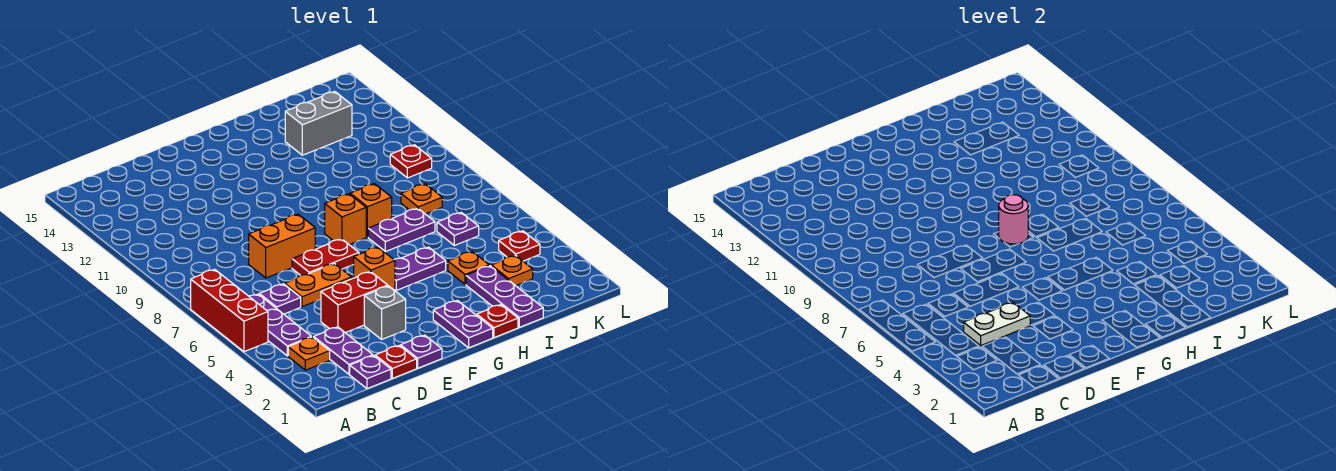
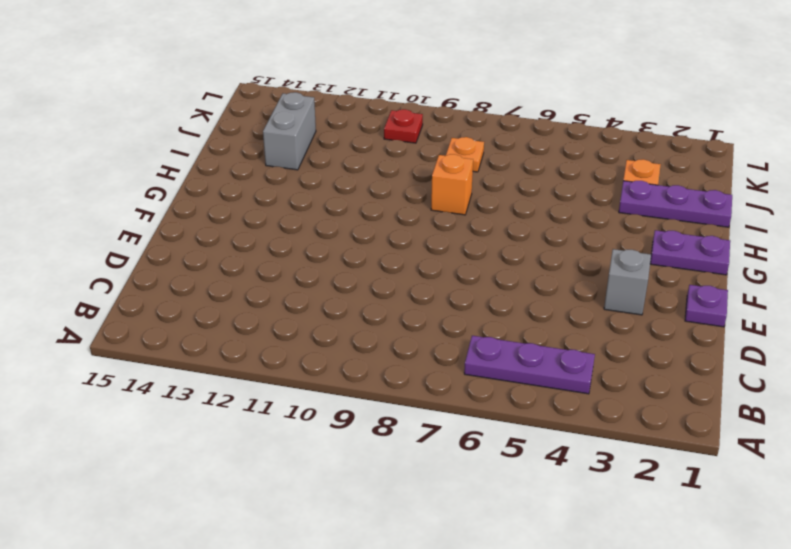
none -> red brick A5:A7 level 1
none -> orange plate B3 level 1
none -> purple plate C1 level 1
none -> purple plate C2:C3 level 1

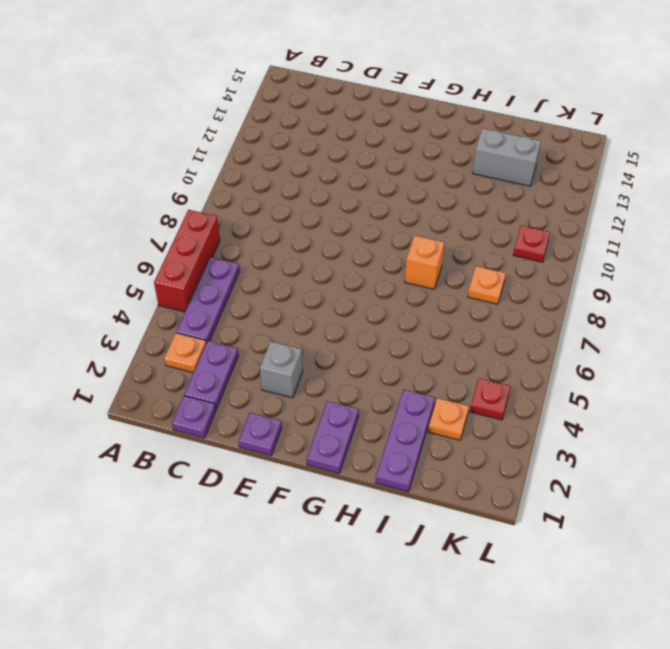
none -> purple plate C6 level 1
none -> red plate D1 level 1
none -> red brick D4:E4 level 1
none -> orange plate D6:E6 level 1

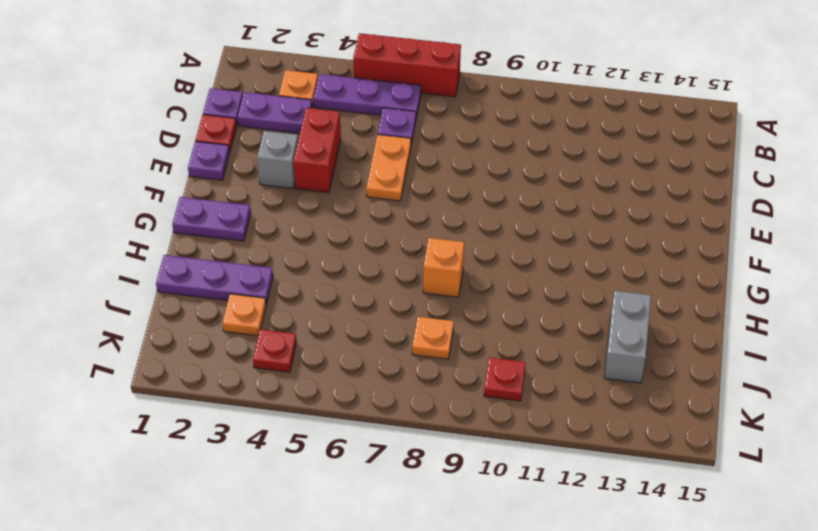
none -> orange brick D8:E8 level 1
none -> red plate E7:F7 level 1
none -> orange brick F5 level 1
none -> purple plate G5:H5 level 1

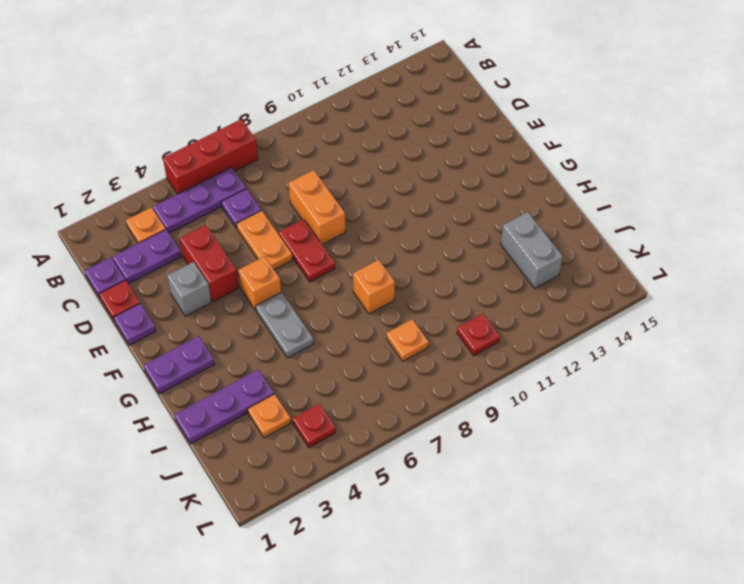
grey plate G5:H5 level 1 -> purple plate G5:H5 level 1
none -> orange brick G8 level 1
none -> red plate H1 level 1
none -> purple plate H7:I7 level 1
none -> orange plate I4 level 1

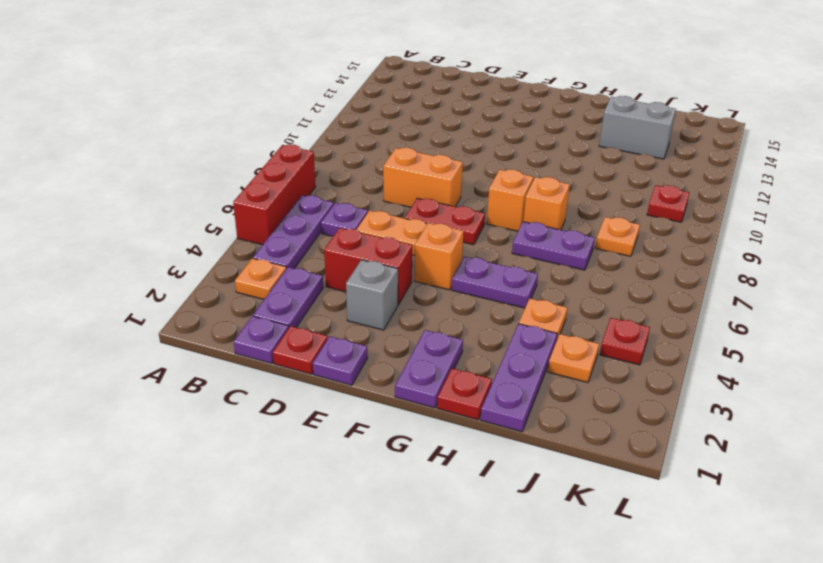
none -> purple plate J6 level 1
none -> white plate C4:D4 level 2
none -> pink round brick G8 level 2

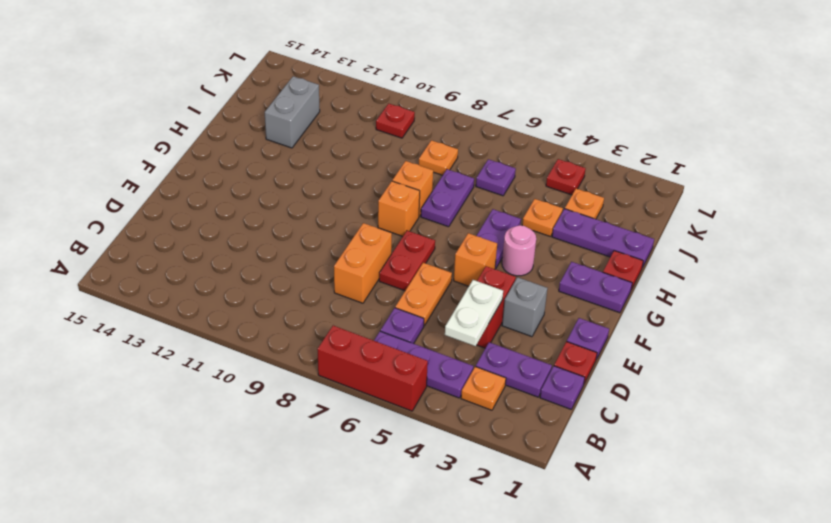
pink round brick G4 level 1 -> pink round brick G8 level 2

